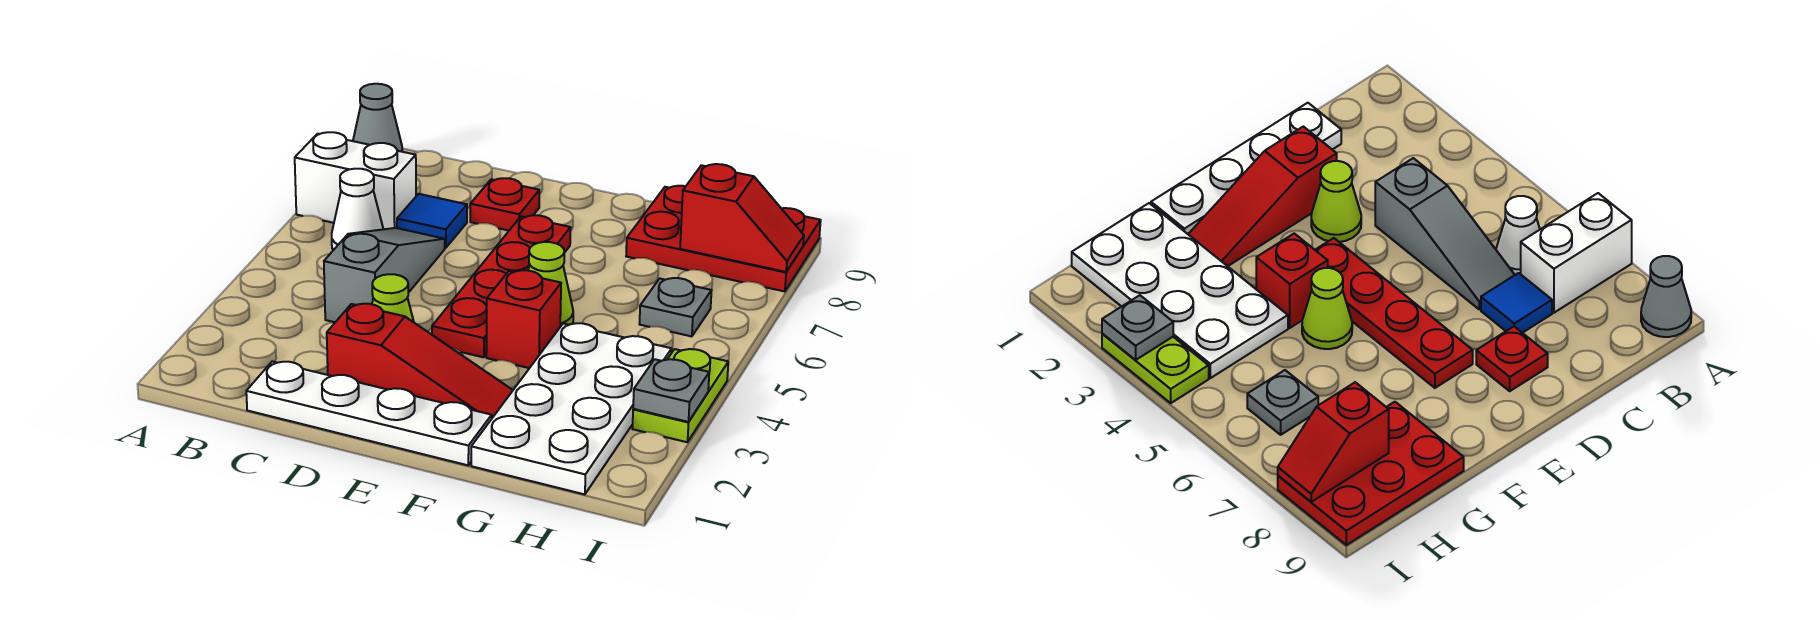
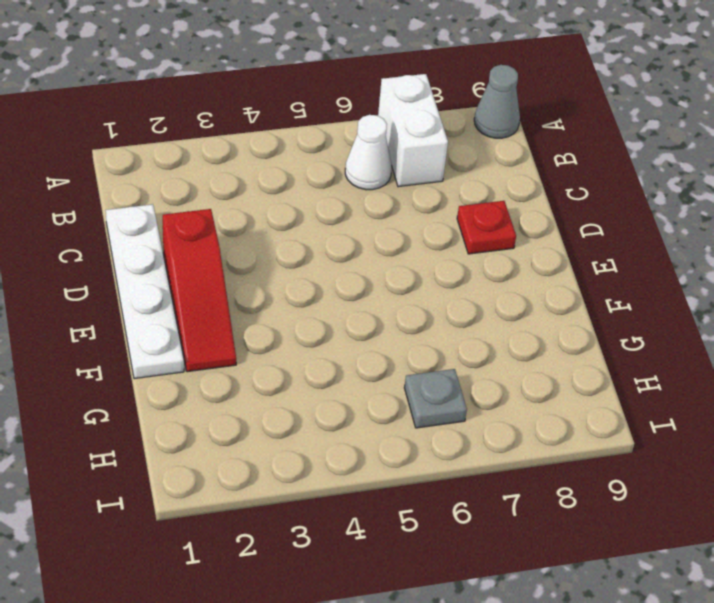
none -> grey slope C4:C6 level 1 top 4
none -> blue tile C7 level 1
none -> lime cone D3 level 1

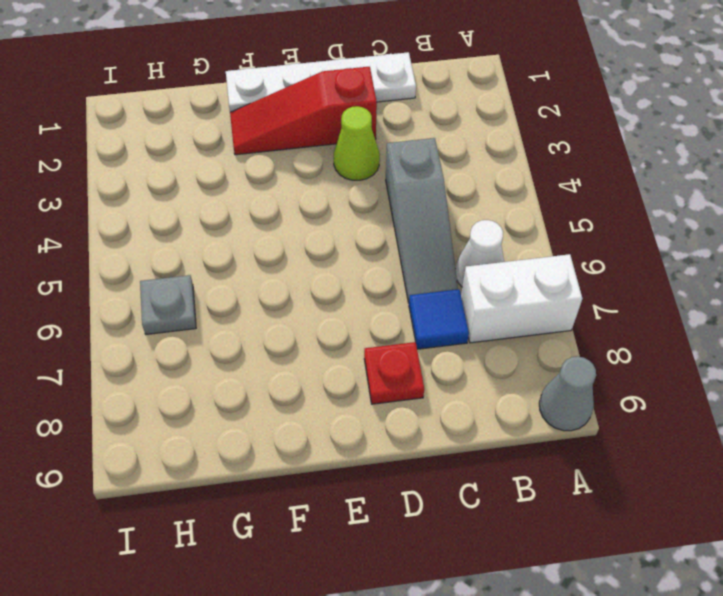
none -> red plate E4:E7 level 1
none -> red brick F4 level 1
none -> lime cone F5 level 1

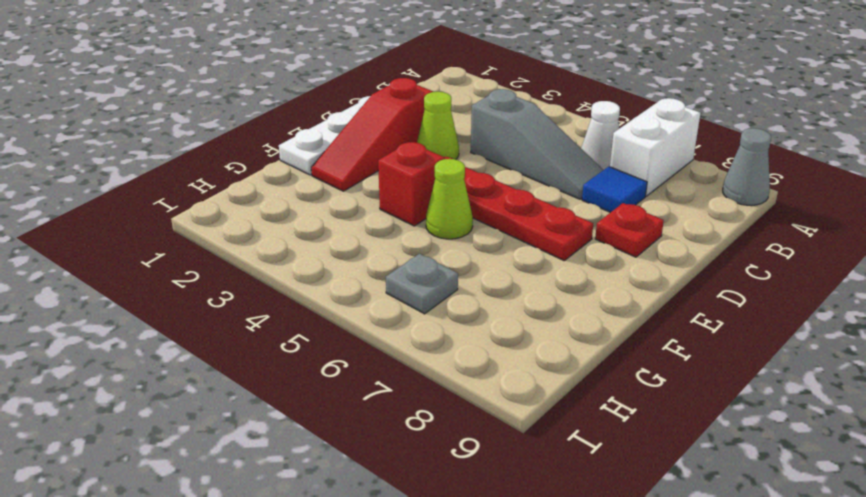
none -> white plate G1:H4 level 1
none -> red plate G8:I9 level 1
none -> lime plate I3:I4 level 1

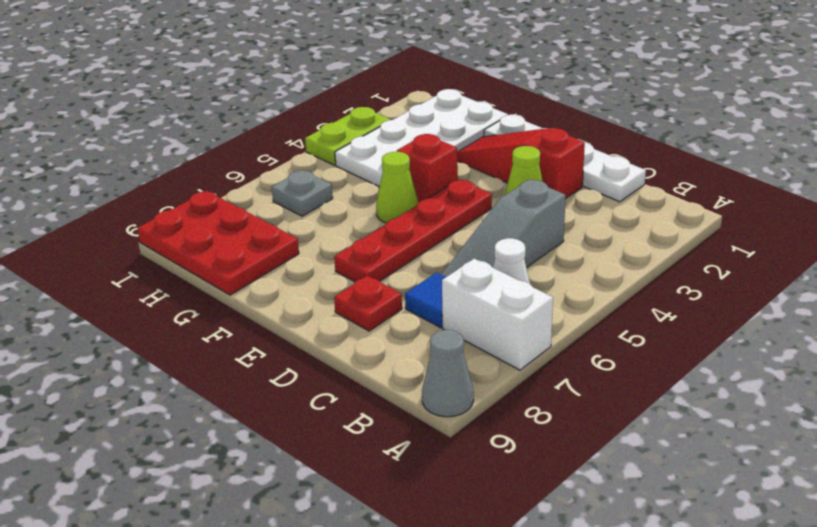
none -> red slope H8:I8 level 2 top H
none -> grey plate I3 level 2

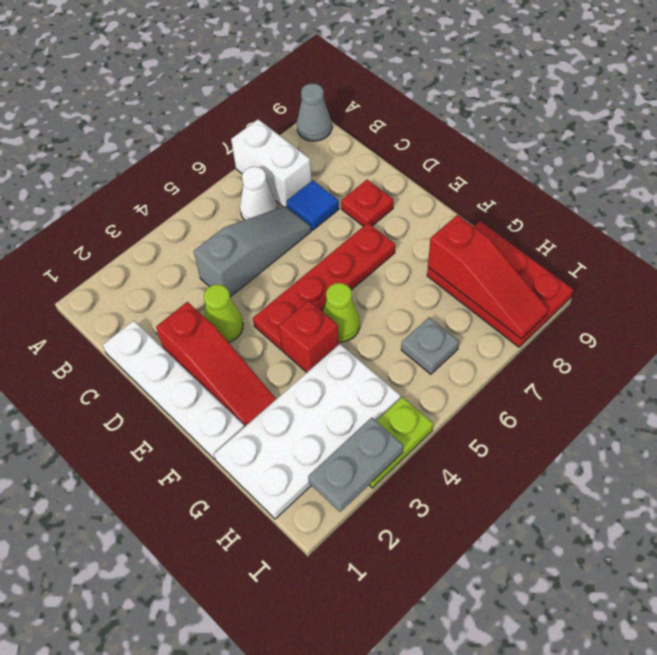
red slope G8:I8 level 2 top G -> red slope H8:I8 level 2 top H
grey plate I2:I3 level 2 -> grey plate I3 level 2

